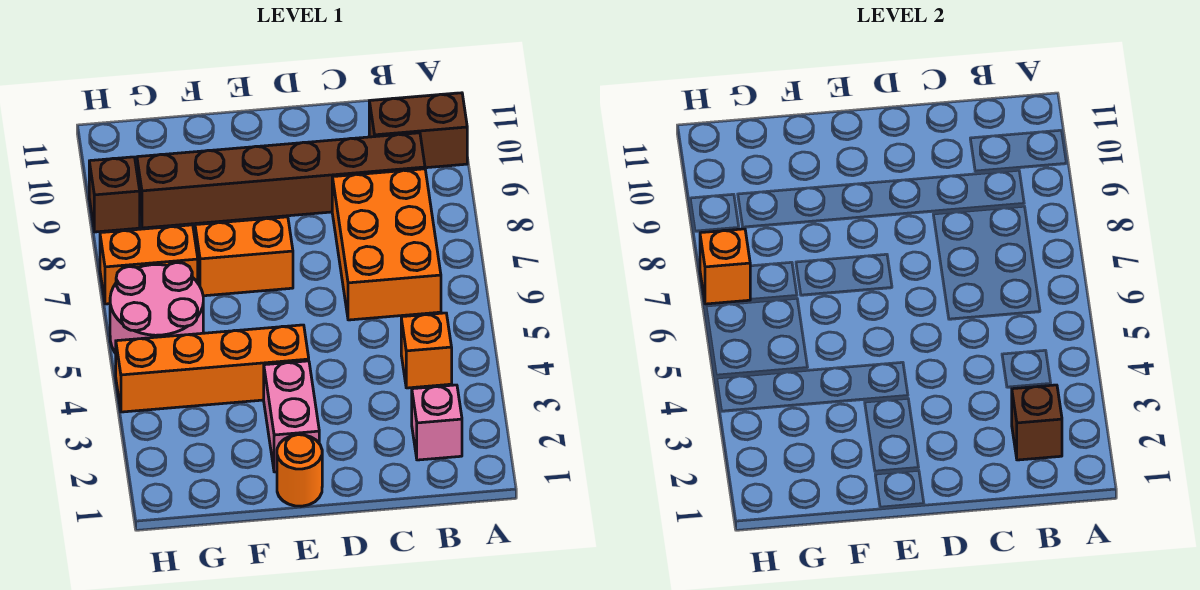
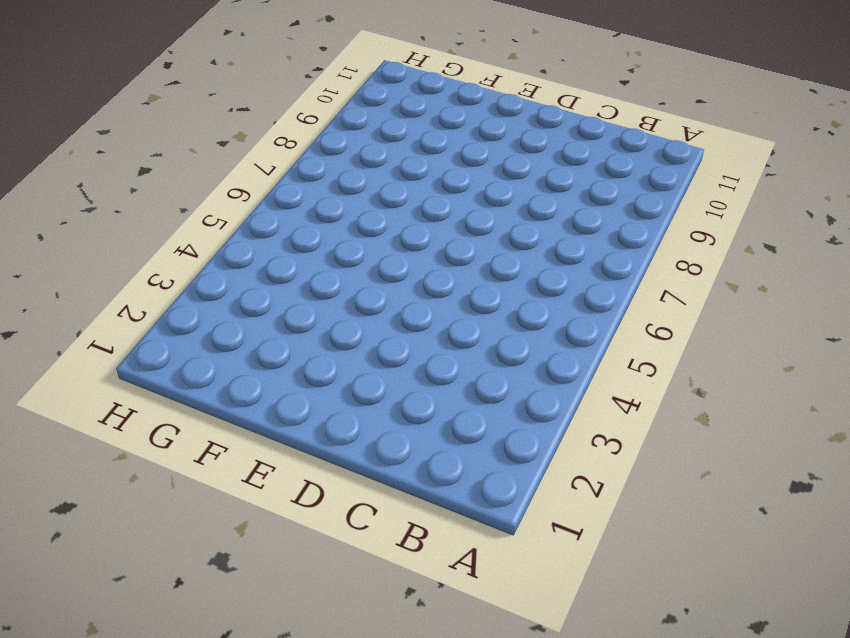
none -> brown brick A10:B10 level 1
none -> pink brick B2 level 1
none -> orange brick B4 level 1

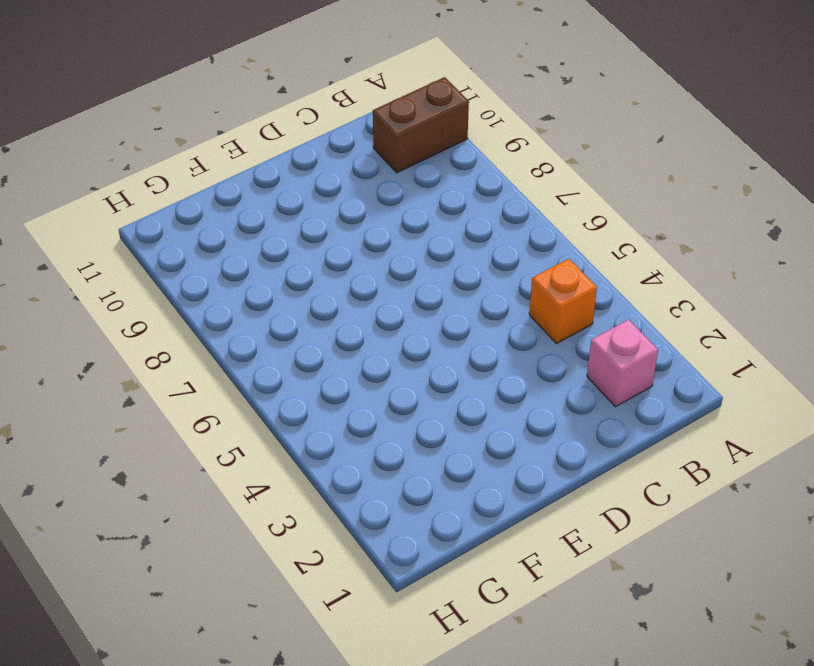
none -> orange brick B6:C8 level 1
none -> brown brick B9:G9 level 1
none -> orange round brick E1 level 1

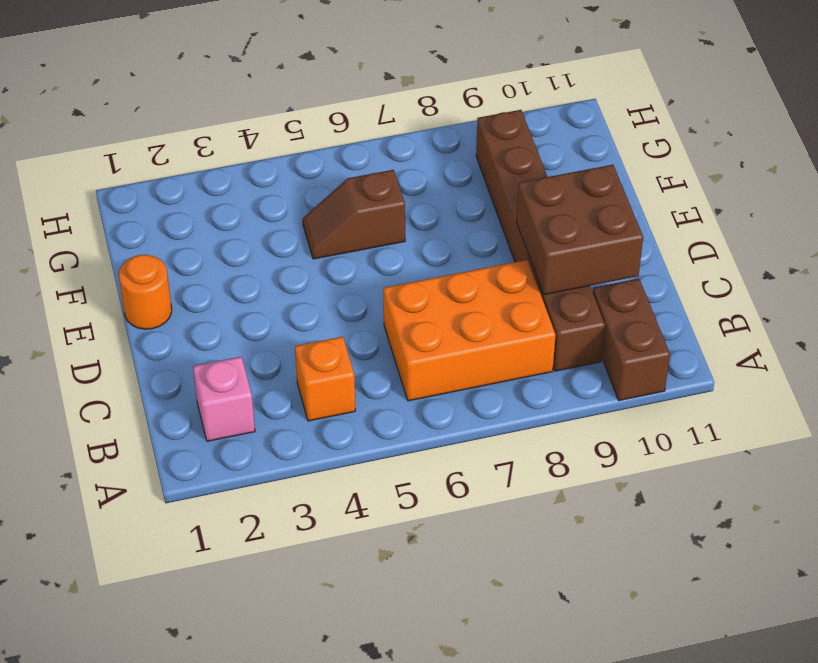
brown brick C9:D10 level 2 -> none
brown slope F5:F6 level 1 top 6 -> none
none -> pink brick E2:E3 level 1
none -> orange brick E4:H4 level 1
none -> orange brick E7:F7 level 1

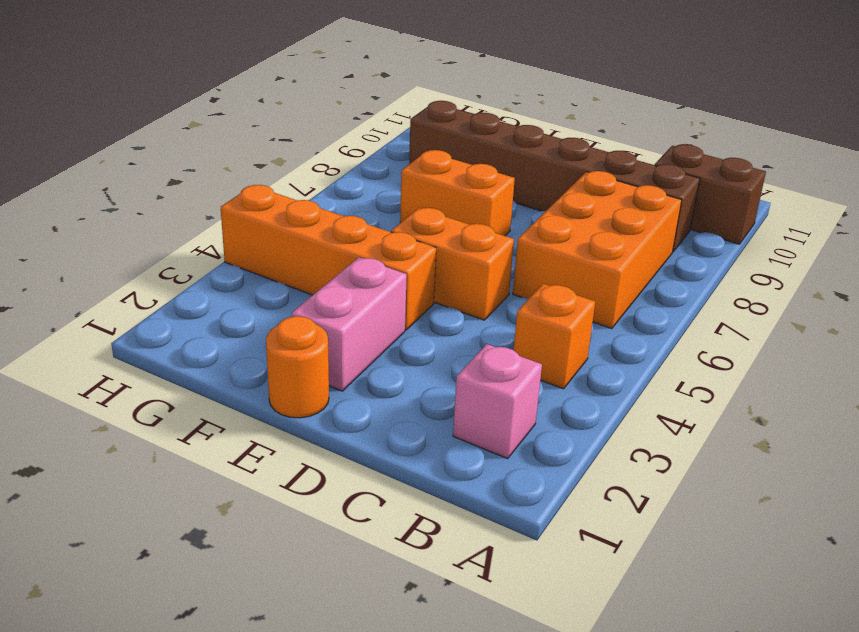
orange brick D5:E5 level 1 -> orange brick G7:H7 level 1
none -> pink round brick G5:H6 level 1
none -> brown brick H9 level 1
none -> brown brick B2 level 2

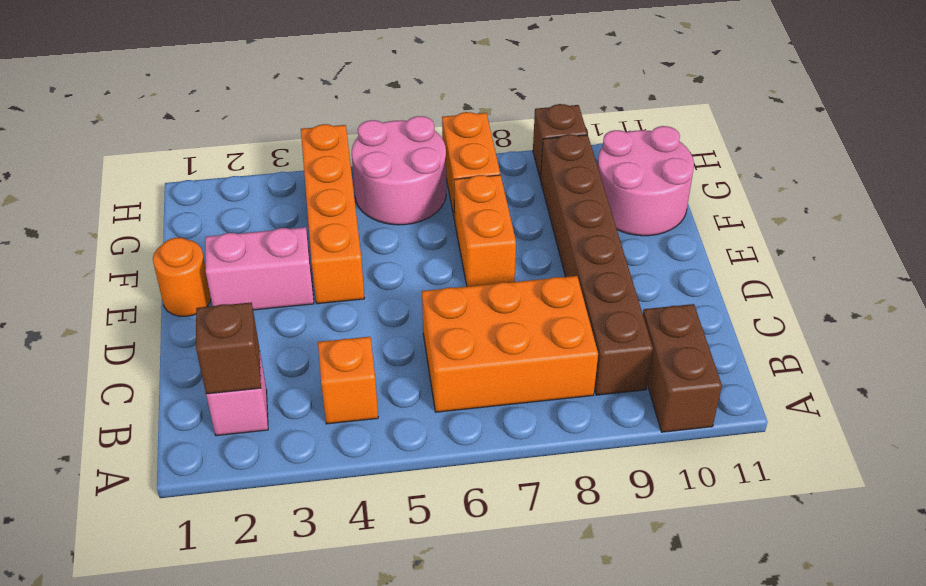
pink round brick F10:G11 level 1 -> none
none -> orange brick H7 level 2

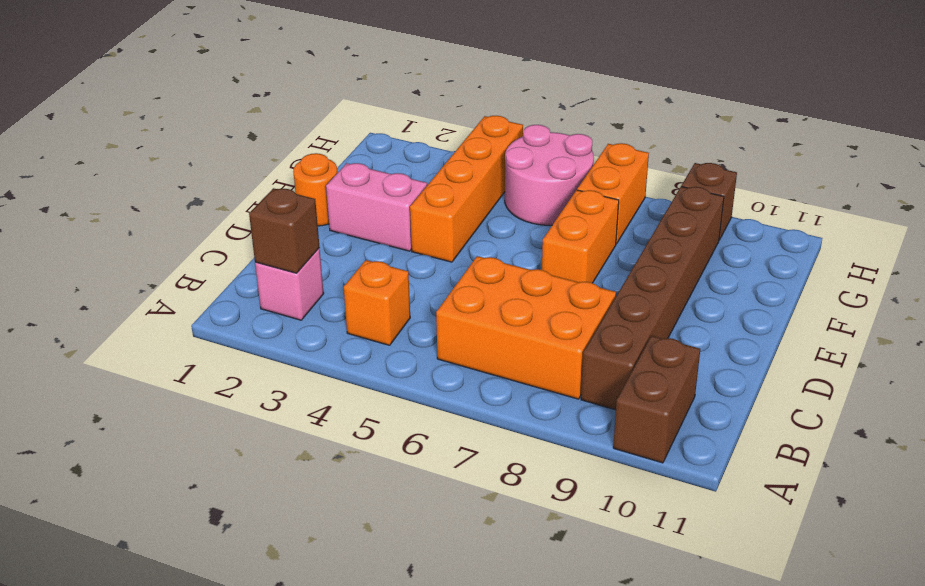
none -> orange brick H7 level 2

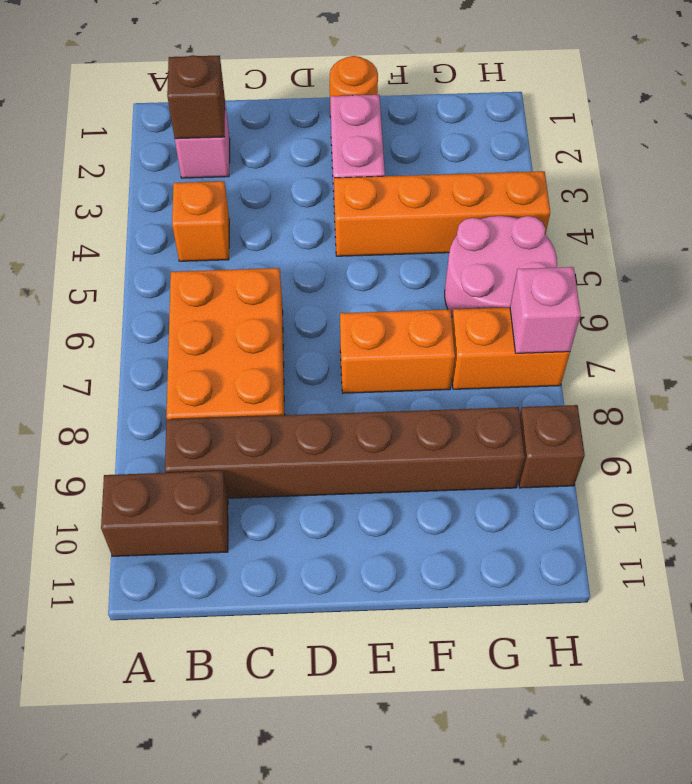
pink brick H7 level 2 -> orange brick H7 level 2

